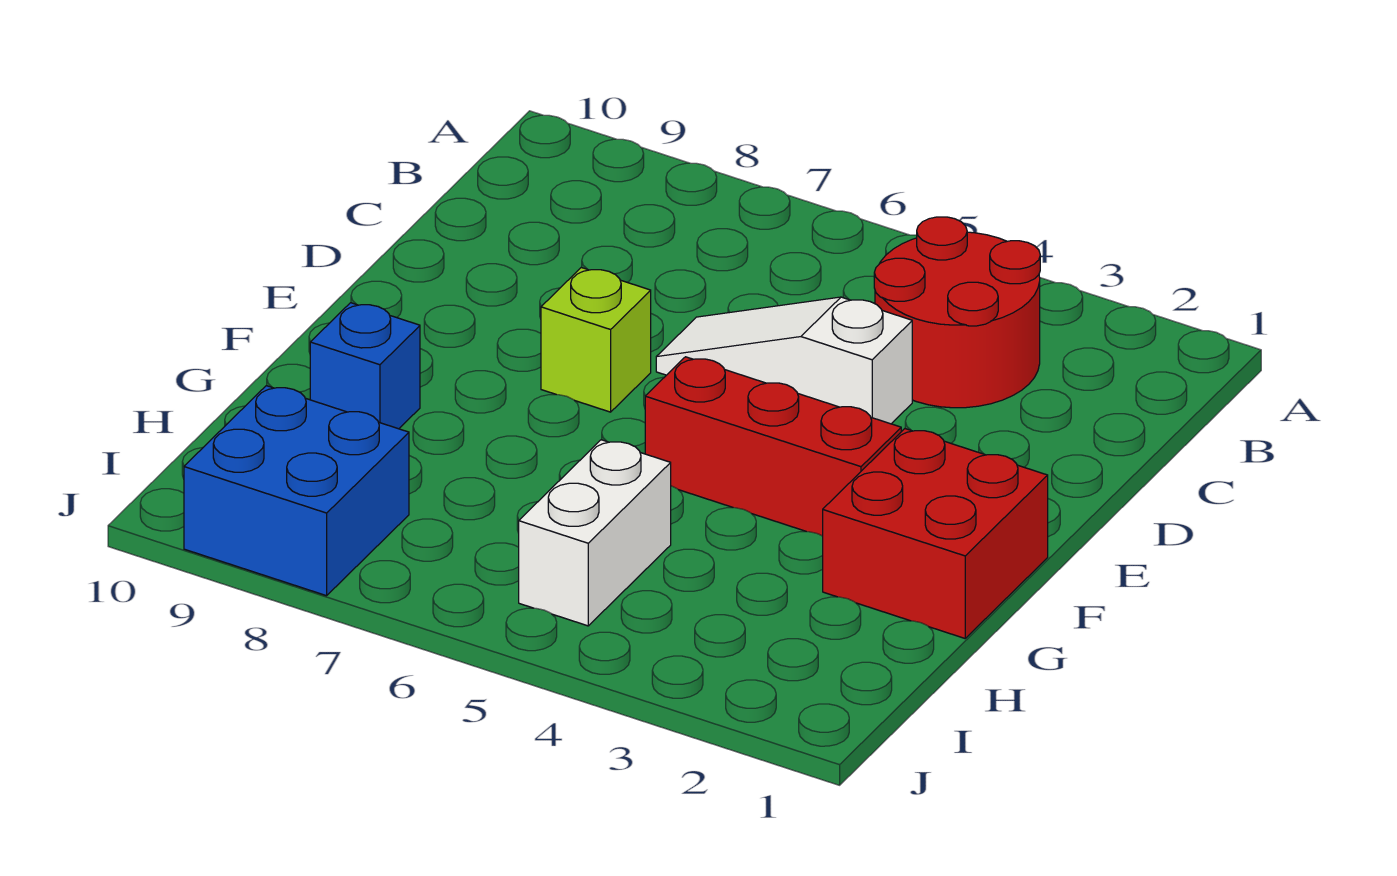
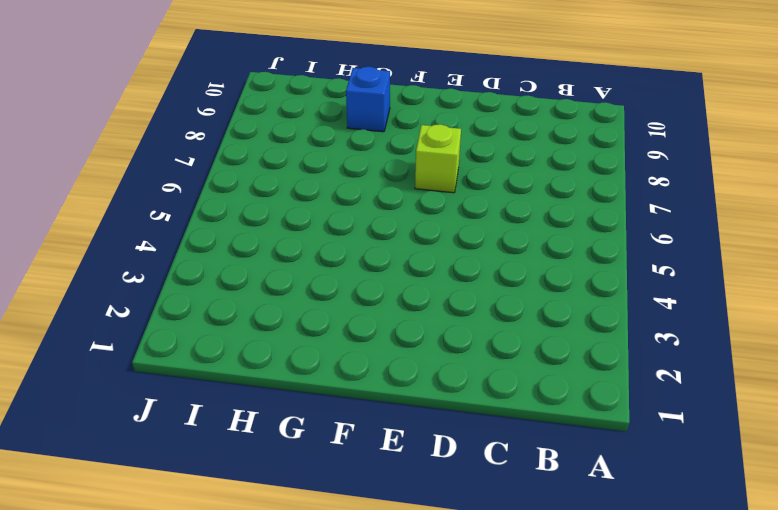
none -> red round brick B3:C4 level 1
none -> white slope D4:D6 level 1 top 4

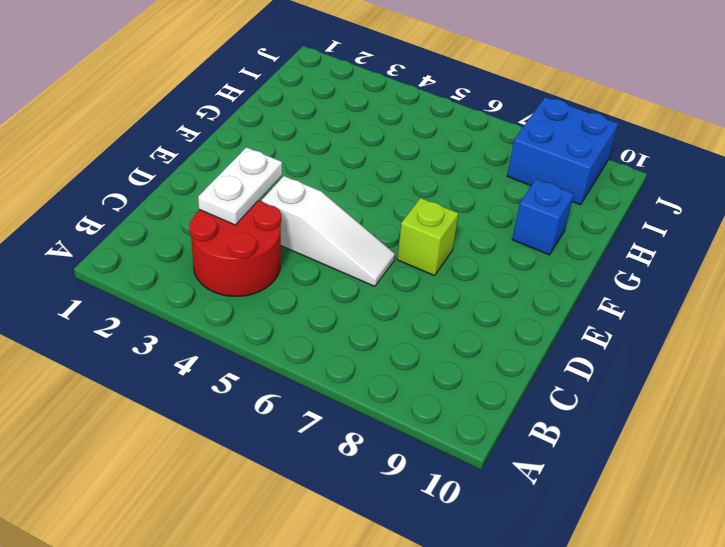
white plate C3:D3 level 2 -> none
none -> red brick F1:G2 level 1
none -> red brick F3:F5 level 1

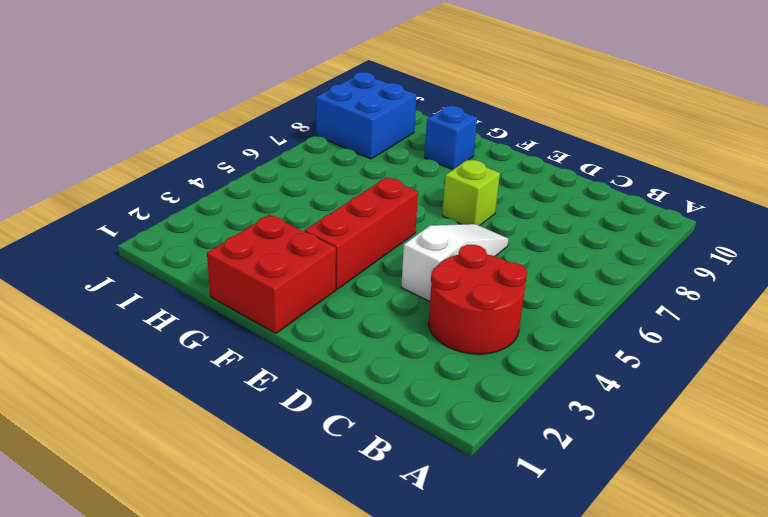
none -> white brick H5:I5 level 1

